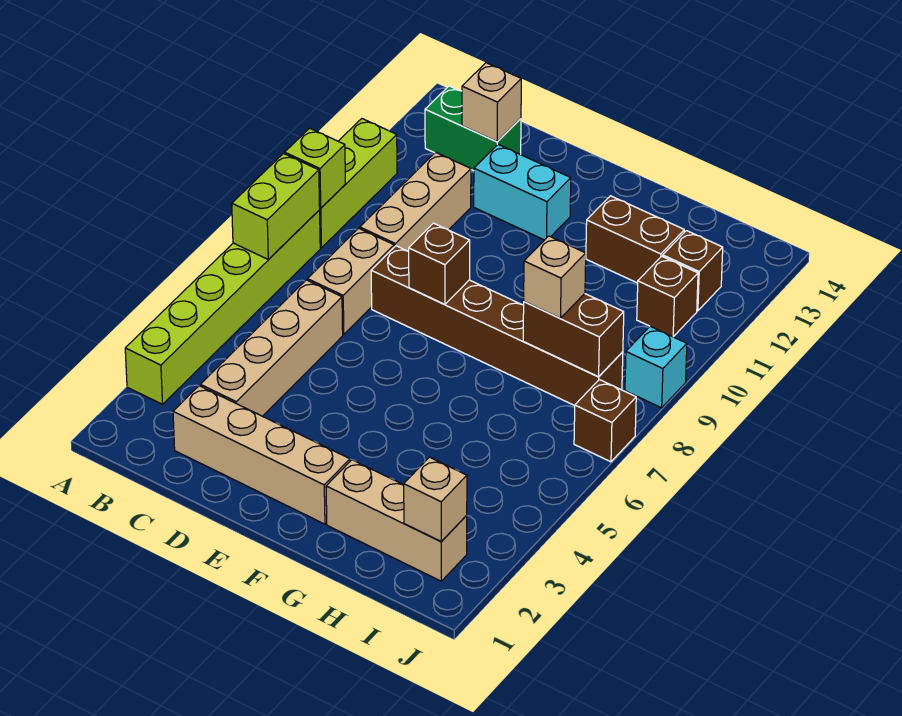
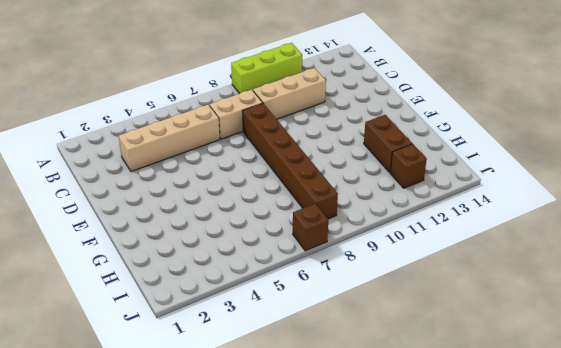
none -> lime brick A3:A8 level 1
none -> green brick B13:C13 level 1
none -> tan brick C2:F2 level 1

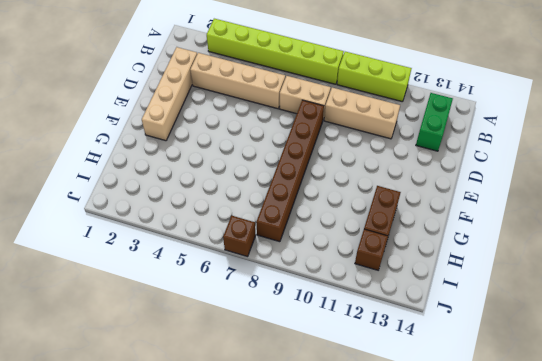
none -> cyan brick D12:E12 level 1
none -> tan brick G2:I2 level 1
none -> brown brick I11 level 1

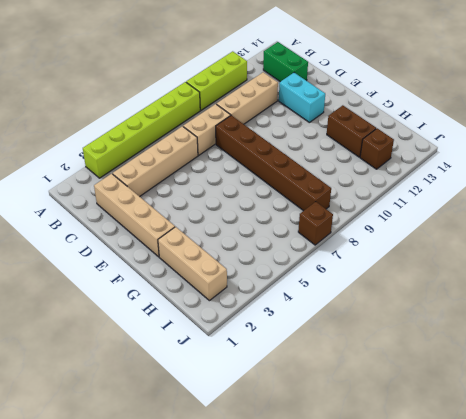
none -> brown brick I11 level 1
none -> cyan brick J9 level 1
none -> lime brick A7:A8 level 2

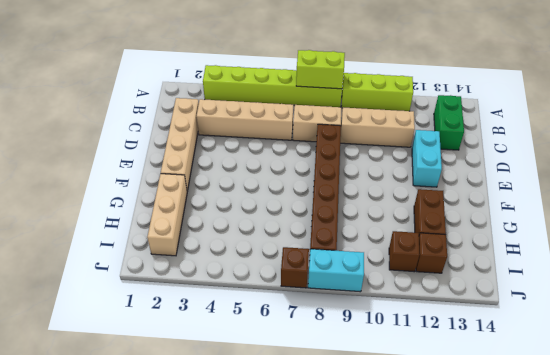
cyan brick J8:J9 level 1 -> cyan brick J9 level 1
none -> lime brick A9 level 2
none -> tan brick C13 level 2
none -> brown brick E8 level 2

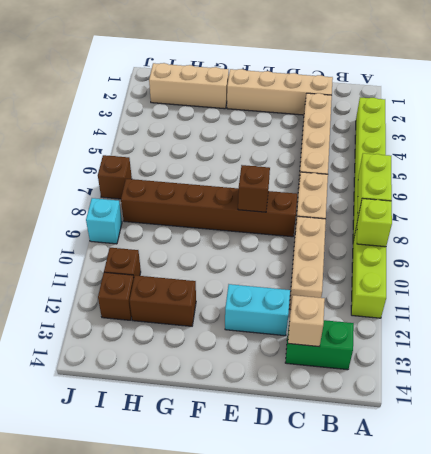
none -> brown brick H8:I8 level 2
none -> tan brick I2 level 2
none -> tan brick H8 level 3

